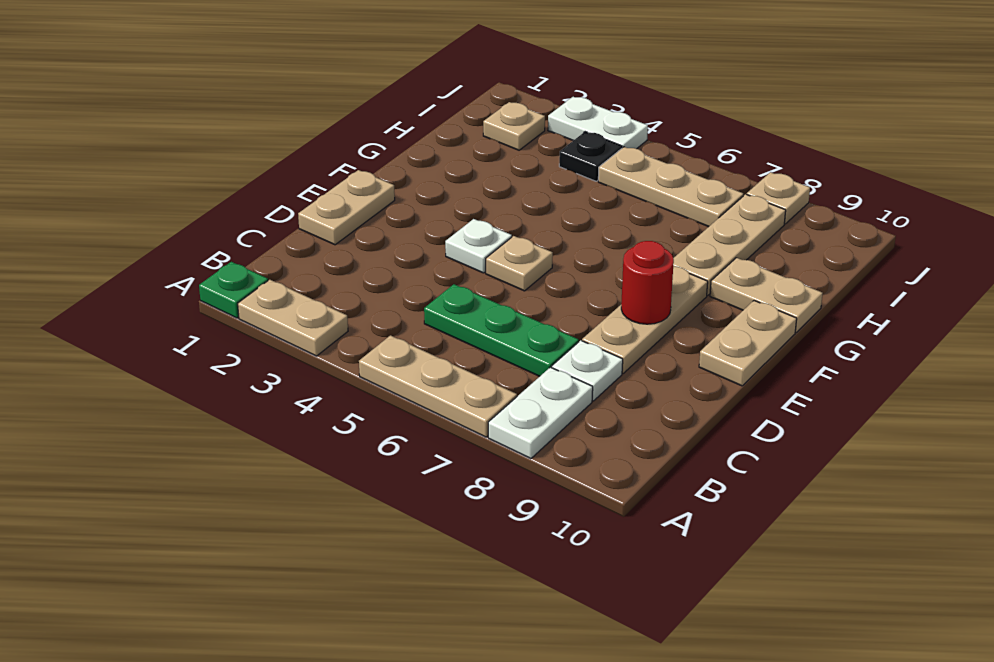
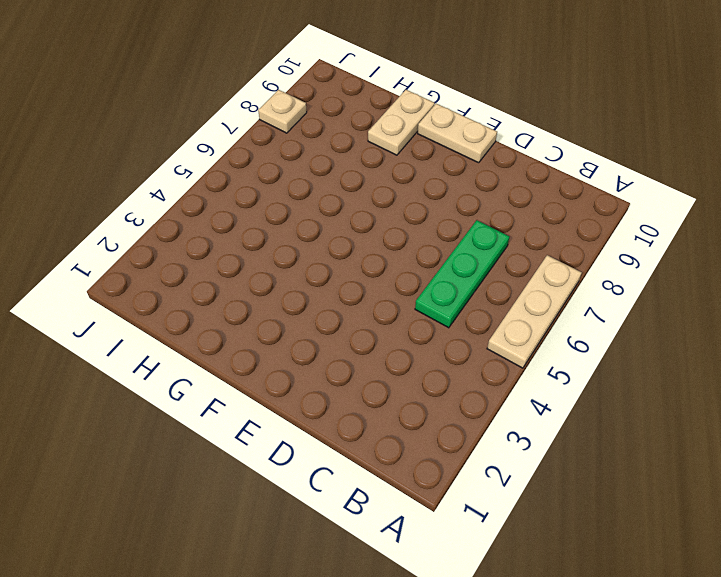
none -> green plate A1 level 1
none -> tan plate A2:A3 level 1
none -> white plate A8:B8 level 1

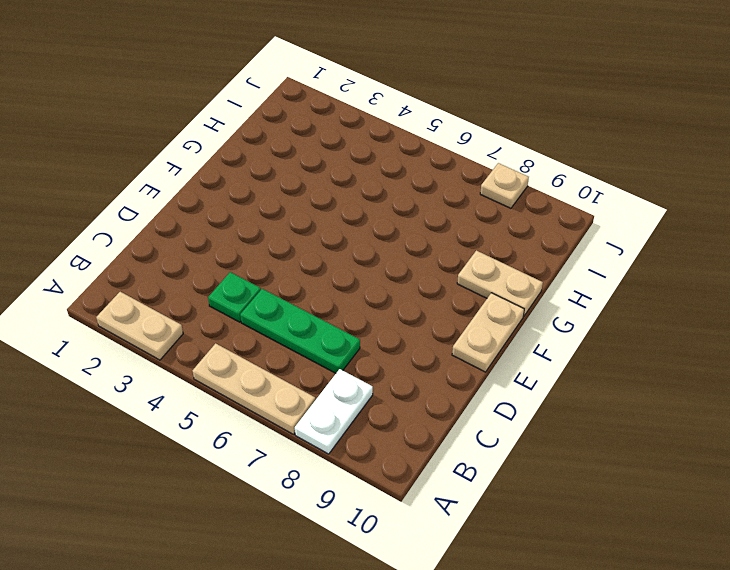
green plate C4 level 1 -> green plate A1 level 1
none -> white plate C8 level 1
none -> tan plate D1:E1 level 1
none -> tan plate D8:F8 level 1

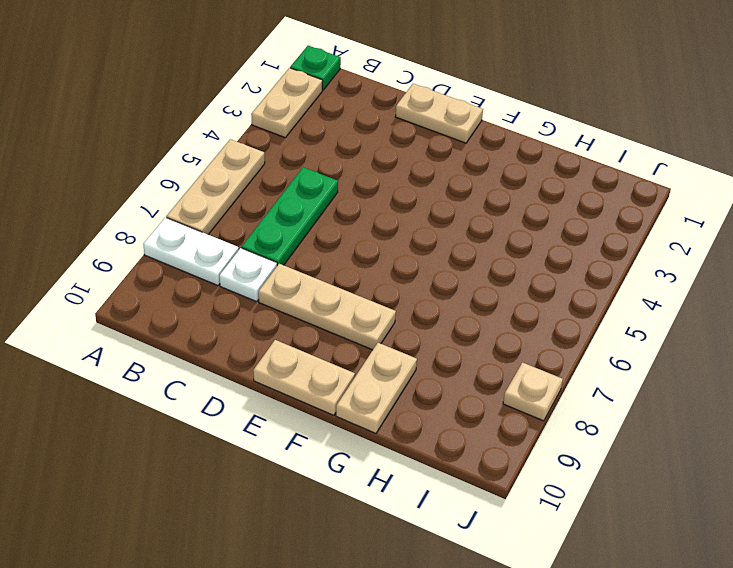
none -> white plate E4 level 1
none -> tan plate E5 level 1
none -> tan plate G8:I8 level 1

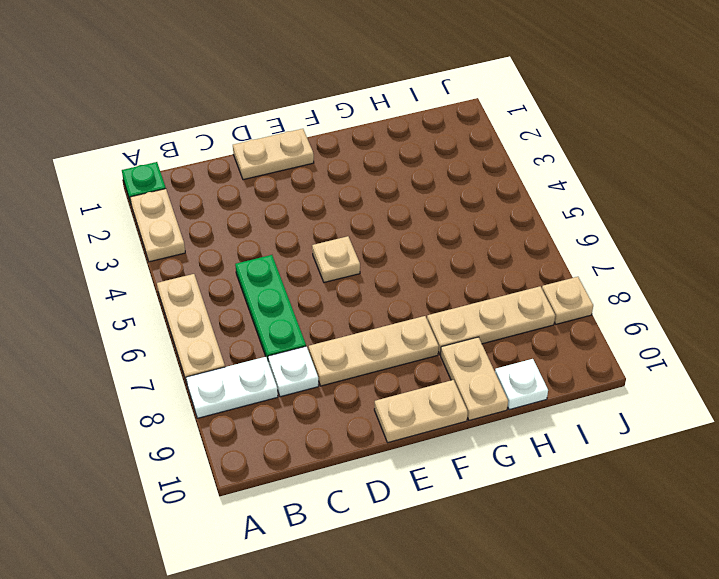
white plate H10 level 1 -> white plate E4 level 1
none -> tan plate I2 level 1
none -> black plate I4 level 1
none -> tan plate I5:I7 level 1

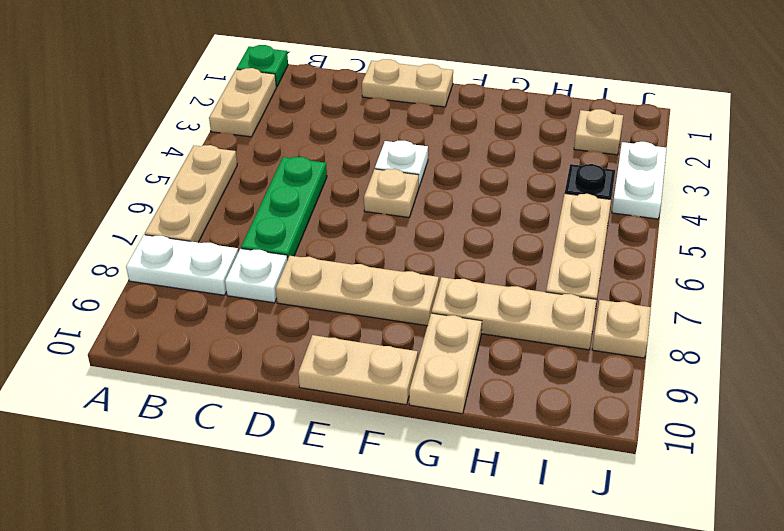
none -> red round brick E8 level 2

